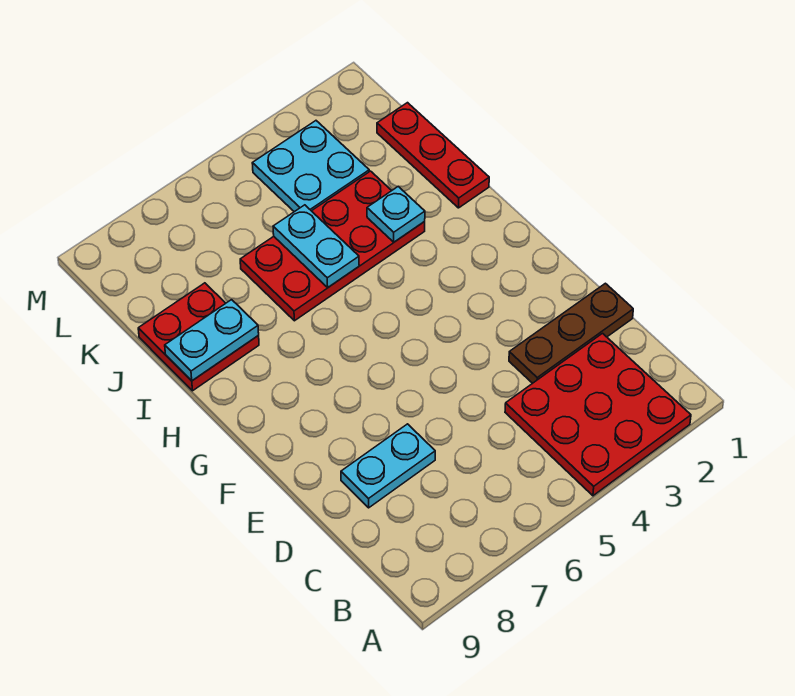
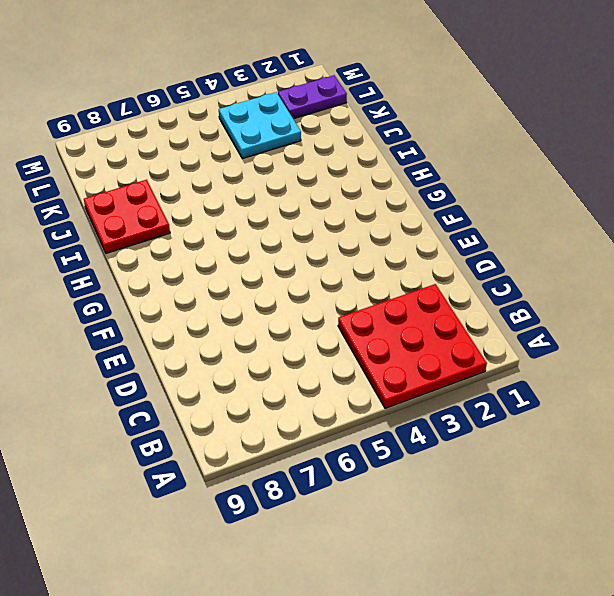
purple plate L1:L2 level 1 -> none
none -> brown plate D1:D3 level 1
none -> cyan plate D7:D8 level 1

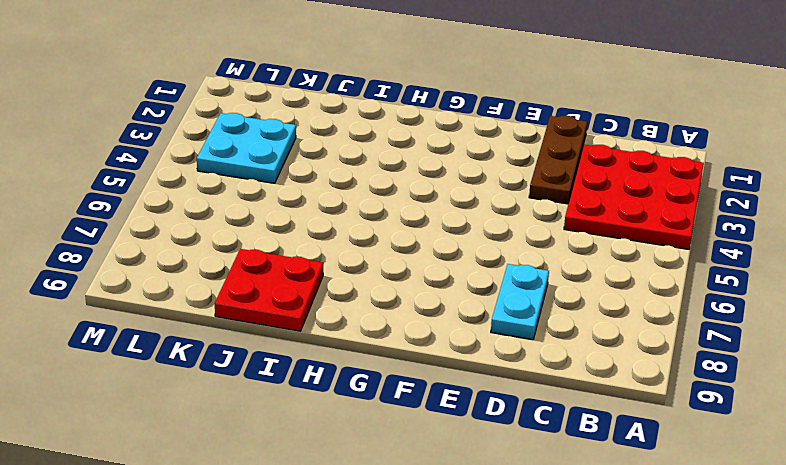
none -> red plate I1:K1 level 1
none -> red plate I3:J6 level 1

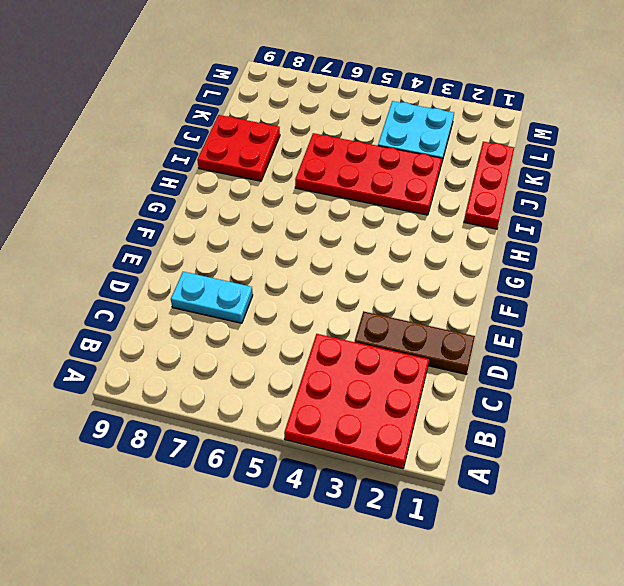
none -> cyan plate I3 level 2
none -> cyan plate I5:J5 level 2

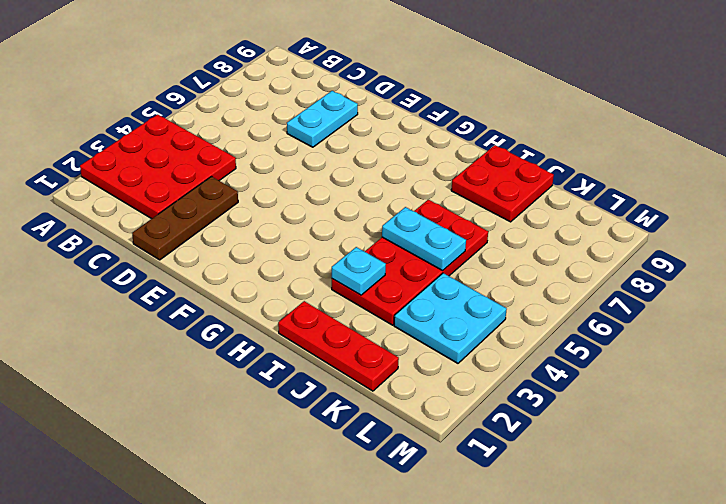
none -> cyan plate I8:I9 level 2

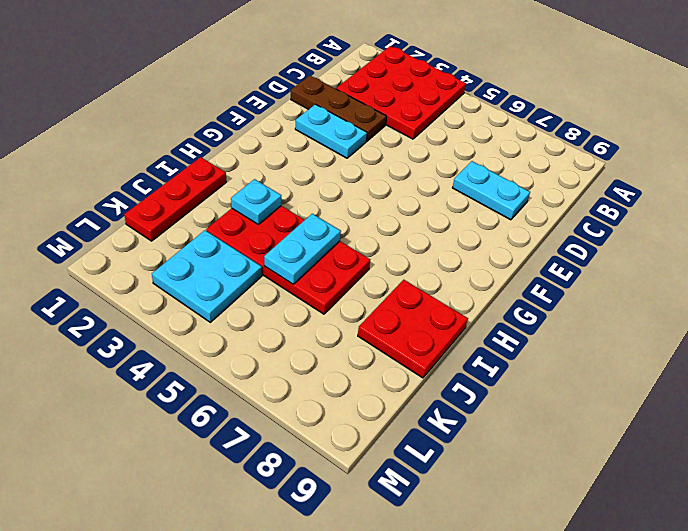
cyan plate E2:E3 level 1 -> cyan plate I8:I9 level 2

